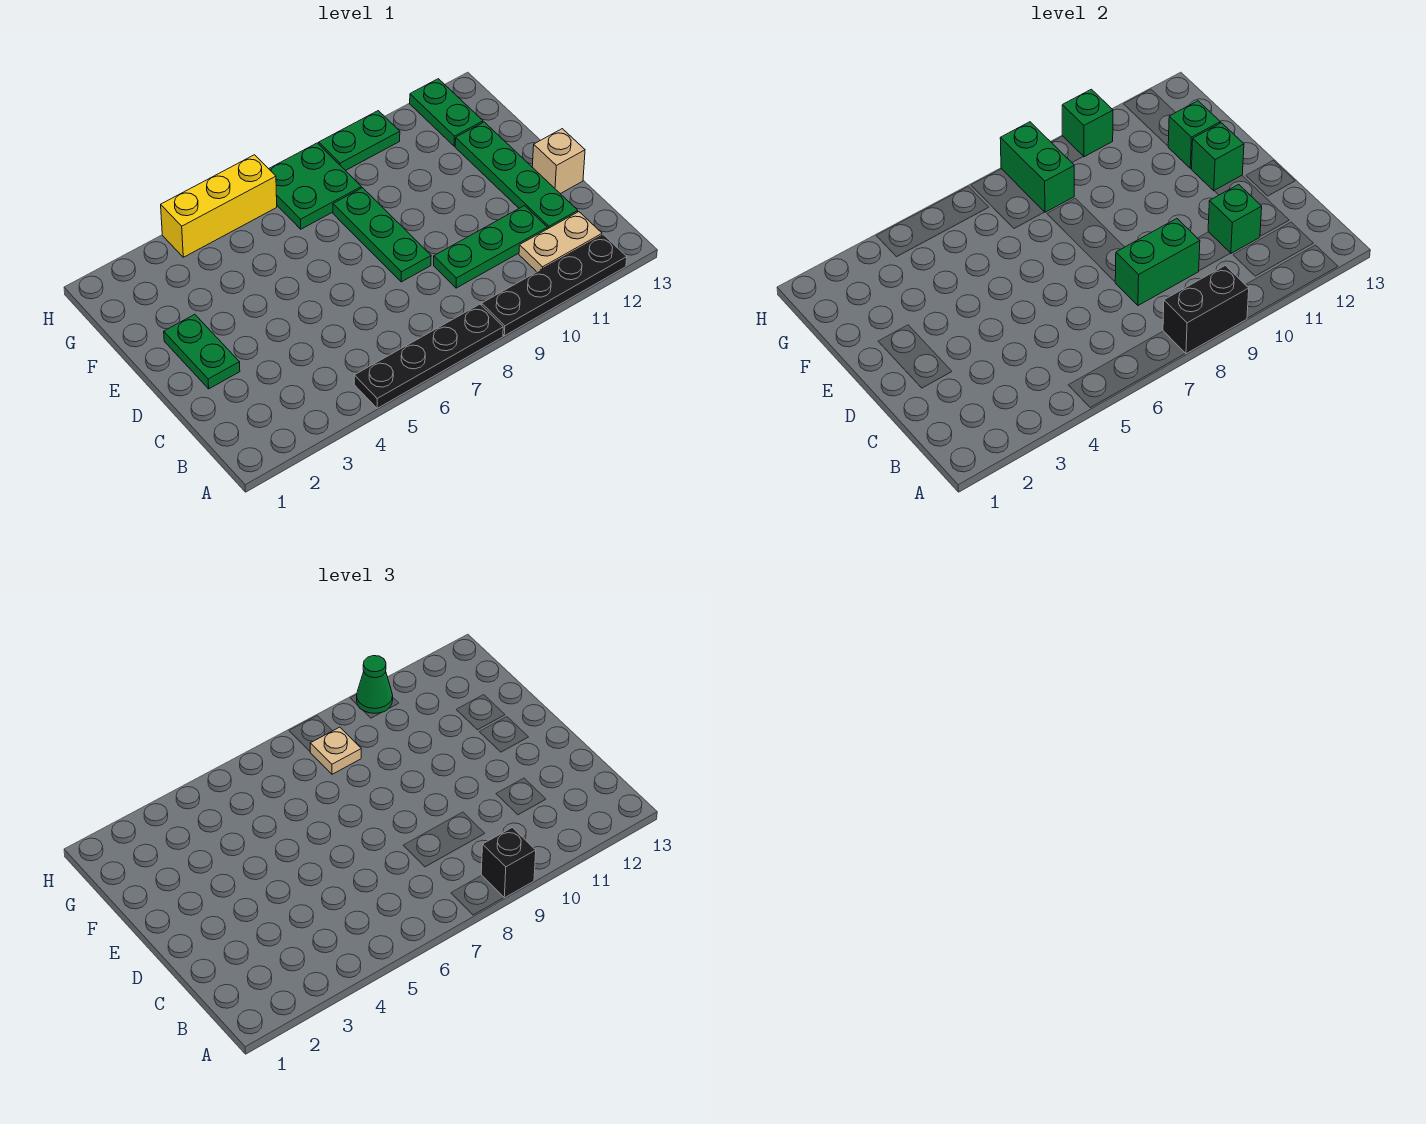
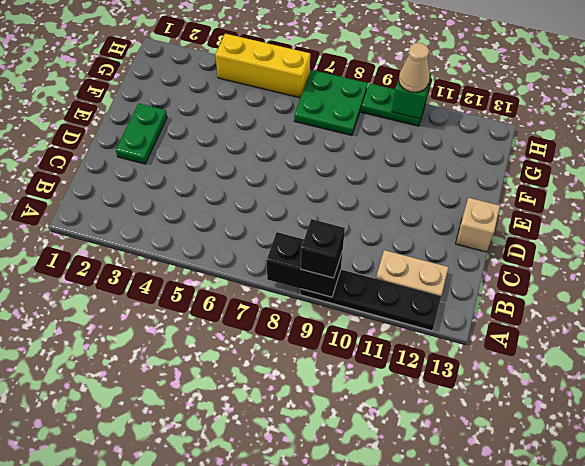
tan cone H10 level 3 -> green cone H10 level 3
none -> black plate A5:A8 level 1
none -> green plate C9:C11 level 1
none -> green plate C12:F12 level 1

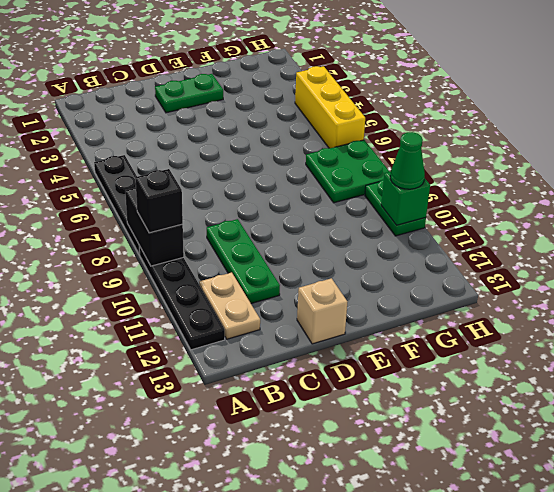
none -> green plate C12:F12 level 1
none -> green plate D8:F8 level 1
none -> green plate G12:H12 level 1

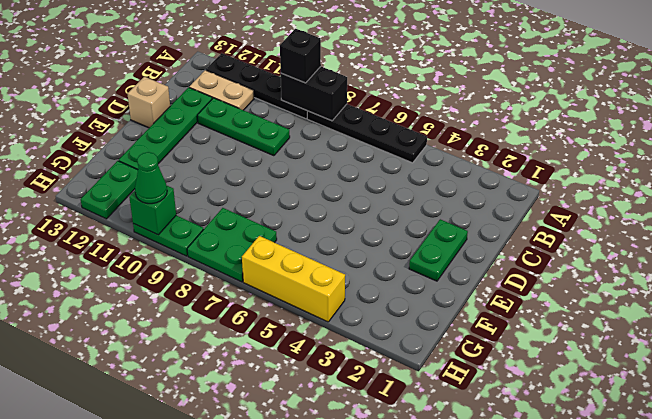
none -> green plate D8:F8 level 1
none -> green brick C8:C9 level 2
none -> green brick C11 level 2

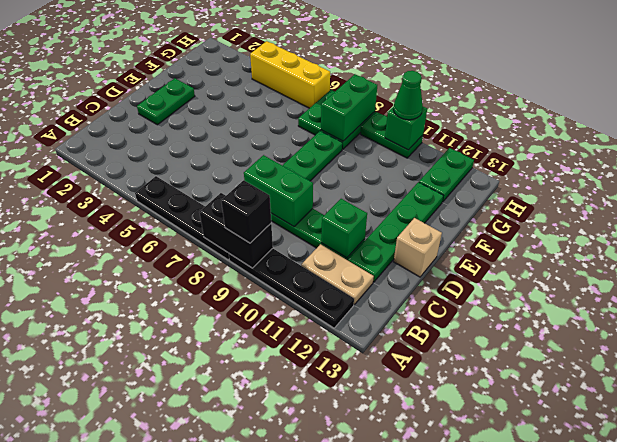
none -> green brick E12 level 2
none -> green brick F12 level 2
none -> tan plate G8 level 3

